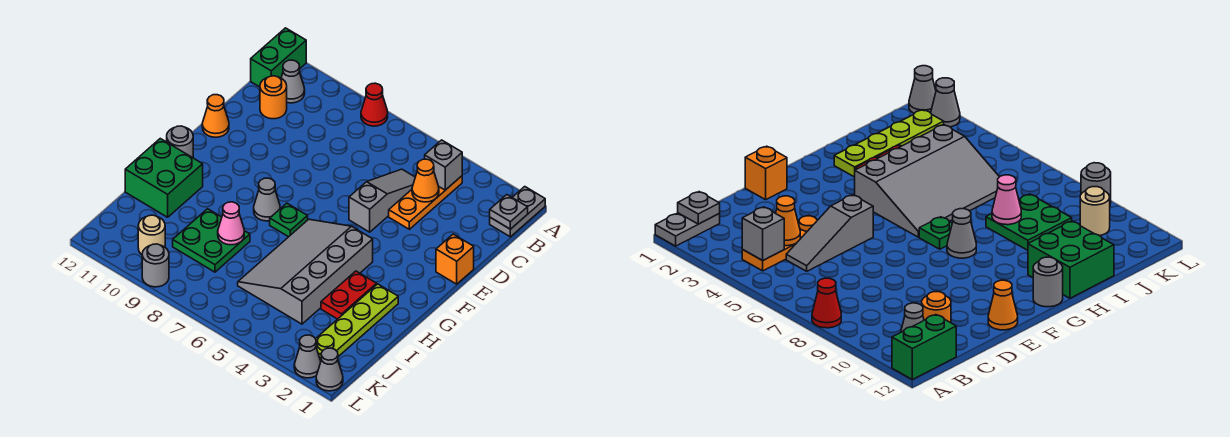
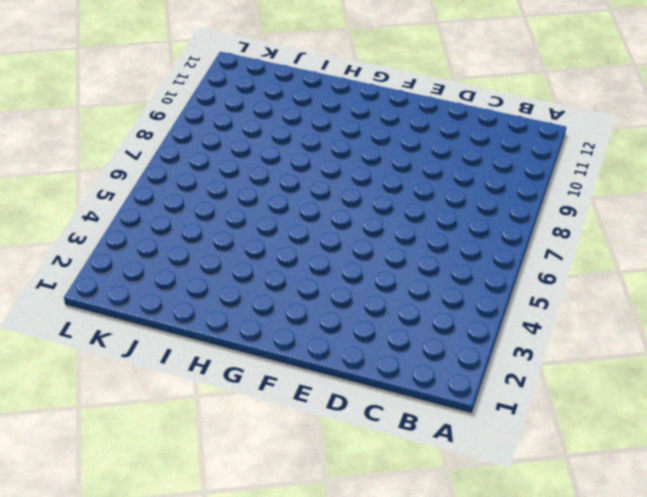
none -> grey plate A1:B1 level 1
none -> red cone A8 level 1
none -> green brick A12:B12 level 1

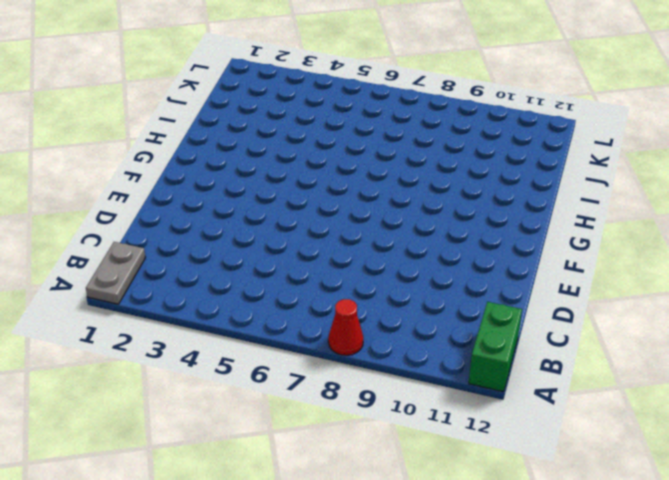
none -> orange plate B4:D4 level 1
none -> grey cone B11 level 1
none -> grey slope C5:E5 level 1 top E

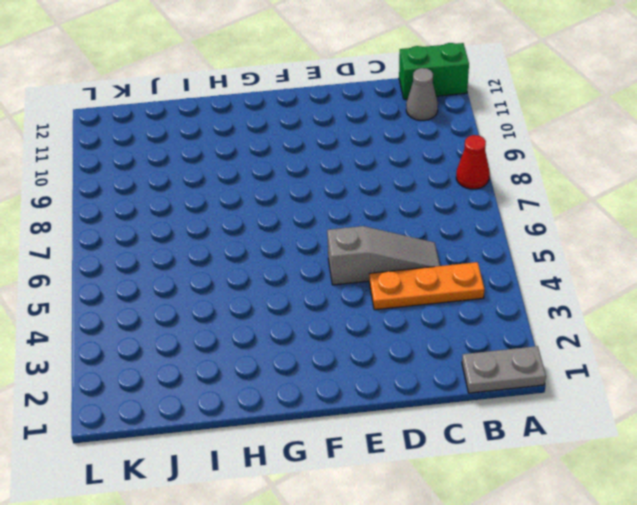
none -> orange round brick C11 level 1
none -> orange brick E1 level 1
none -> orange cone E12 level 1

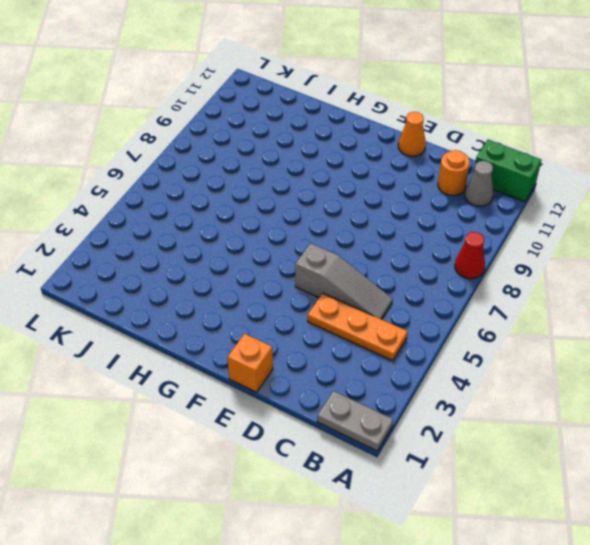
none -> grey slope G4:J6 level 1 top 4
none -> green plate G7 level 1
none -> grey cone G8 level 1

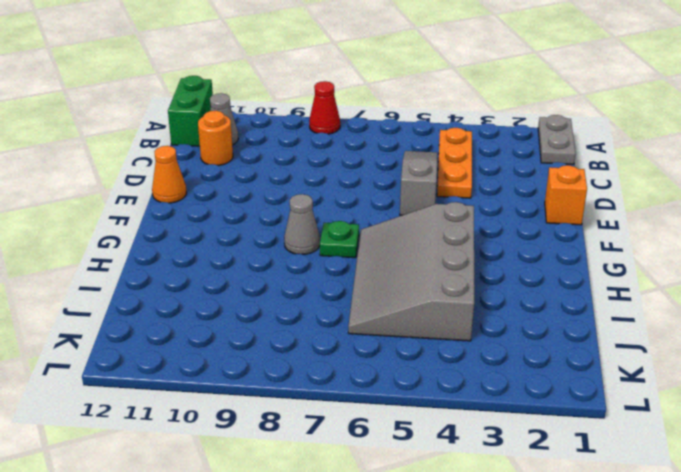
none -> grey round brick G12 level 1
none -> lime plate H2:K2 level 1
none -> red plate H3:I3 level 1

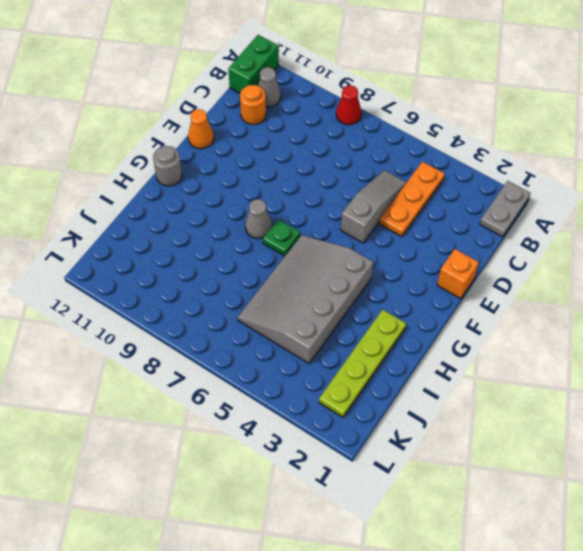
none -> red plate H3:I3 level 1
none -> green brick H11:I12 level 1
none -> green plate I8:J9 level 1

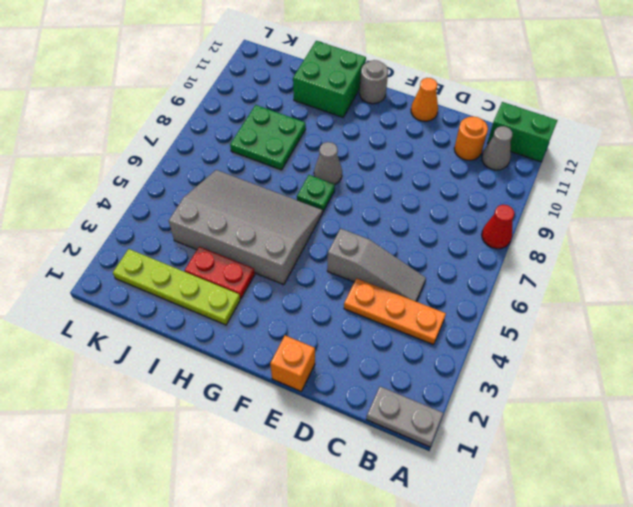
none -> tan round brick K10 level 1
none -> grey cone L1 level 1
none -> grey cone L2 level 1

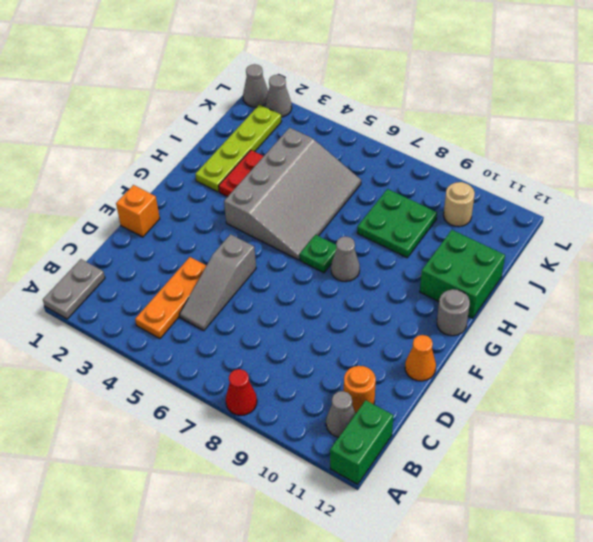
none -> grey round brick L9 level 1
none -> grey plate B1 level 2
none -> grey brick B4 level 2

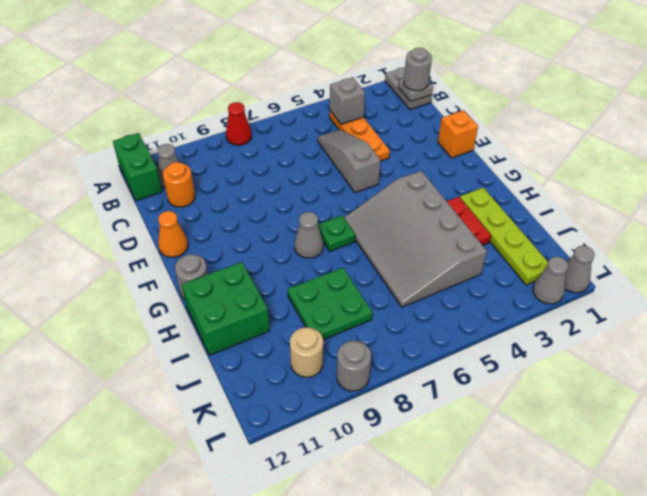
grey round brick B1 level 3 -> none
none -> orange cone C4 level 2
none -> pink cone I8 level 2

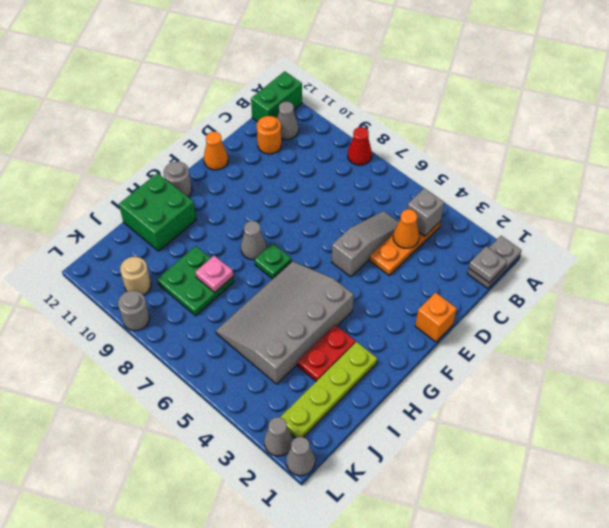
pink plate I8 level 2 -> pink cone I8 level 2

